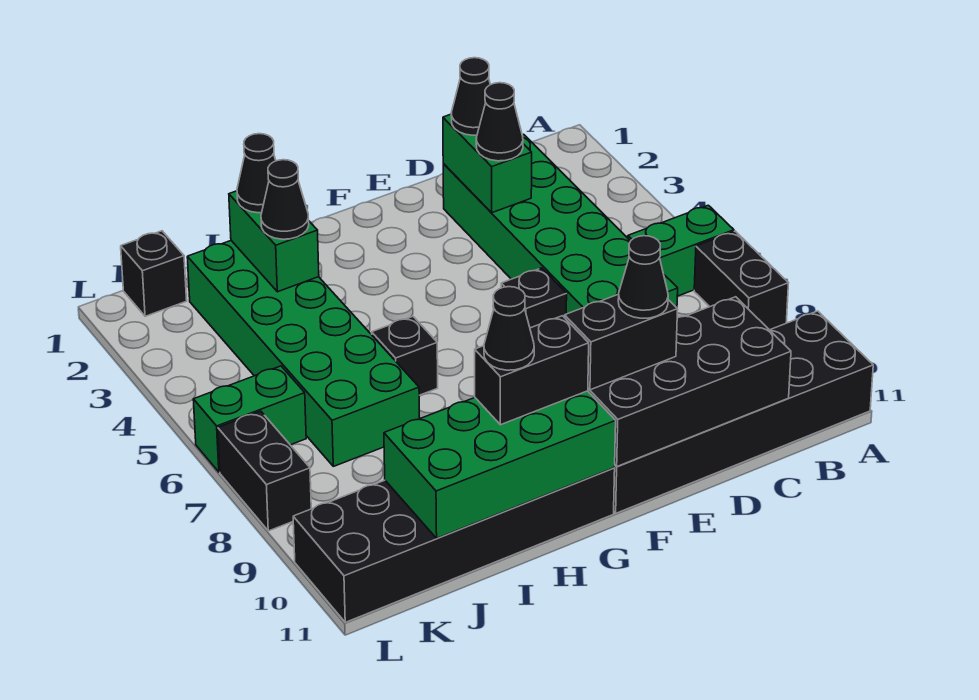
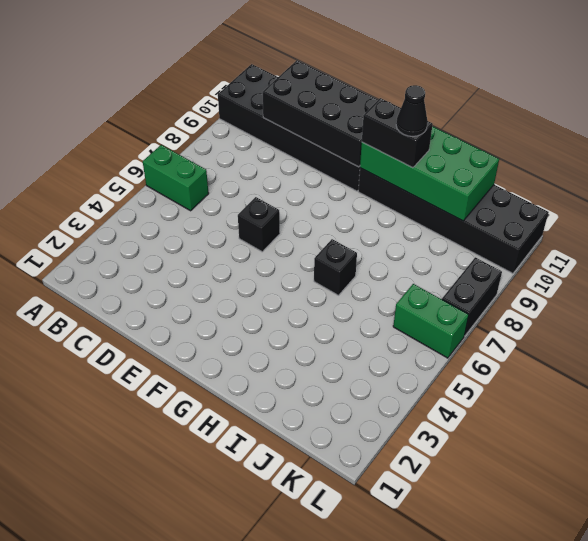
none -> black brick A7:A8 level 1
none -> green brick C2:D7 level 1
none -> green brick I2:J7 level 1

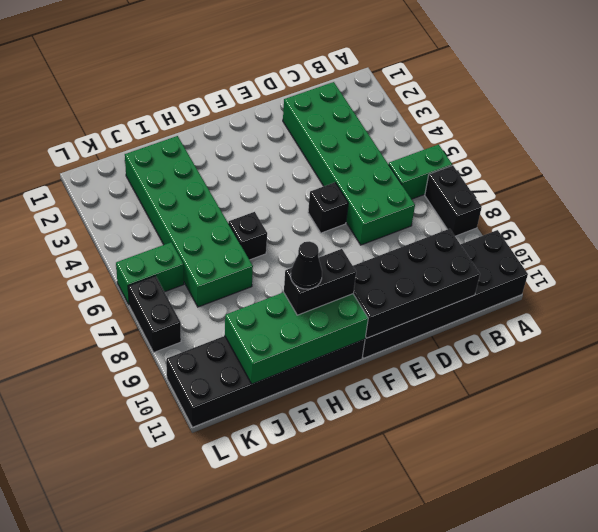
none -> black brick K1 level 1
none -> green brick D2:D3 level 2
none -> green brick I2:I3 level 2

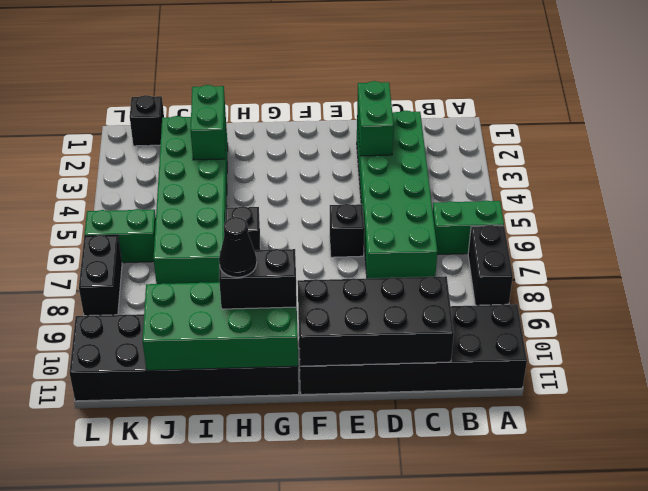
none -> black cone D2 level 3
none -> black cone D3 level 3
none -> black brick E10:F10 level 3

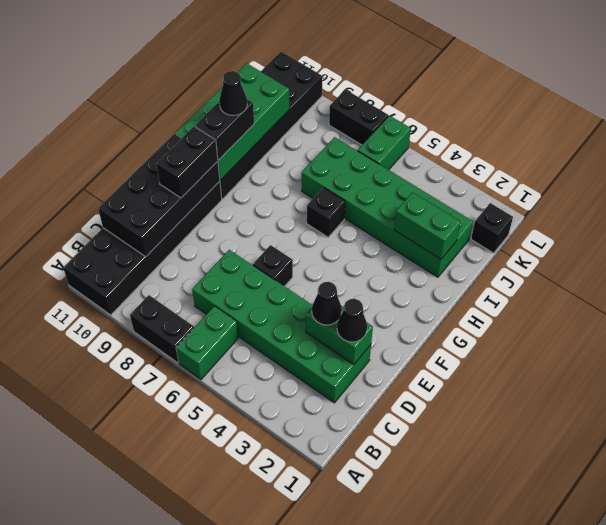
none -> black cone I2 level 3
none -> black cone I3 level 3
none -> black cone E10 level 4

